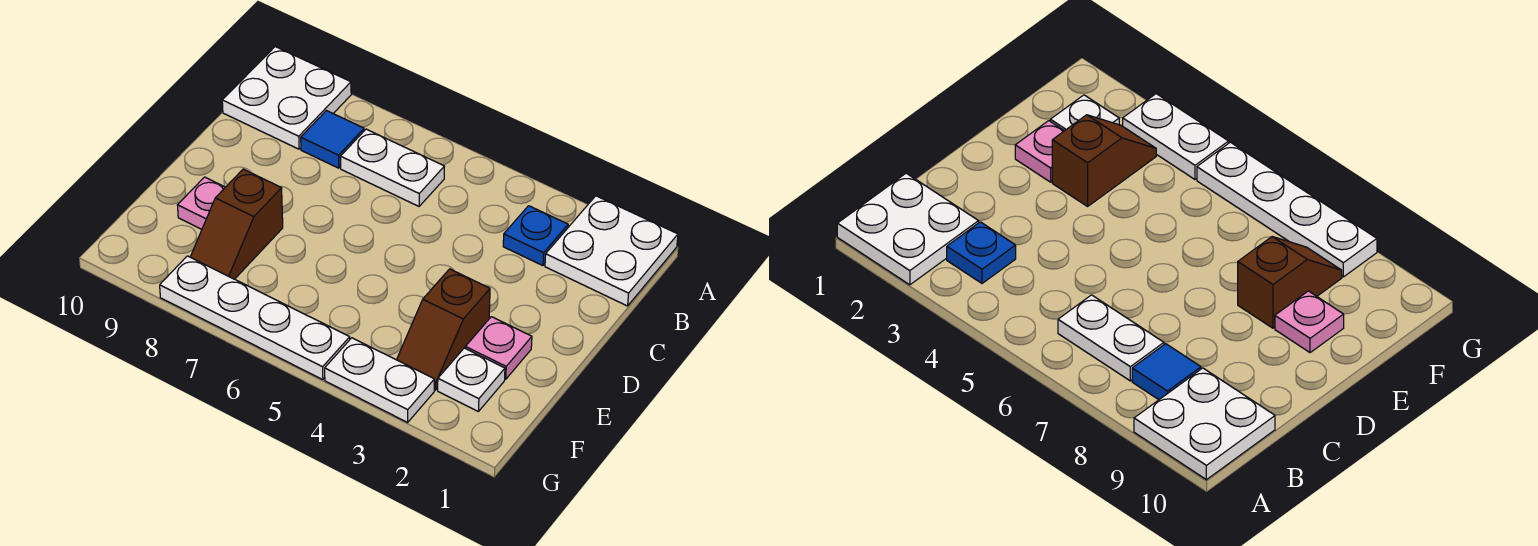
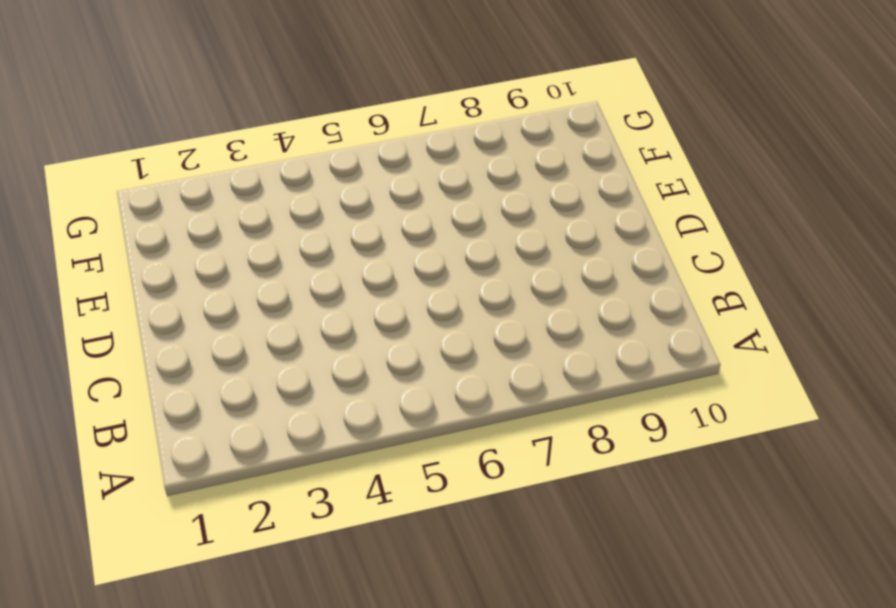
none -> white plate A1:B2 level 1
none -> white plate A9:B10 level 1
none -> blue plate B3 level 1

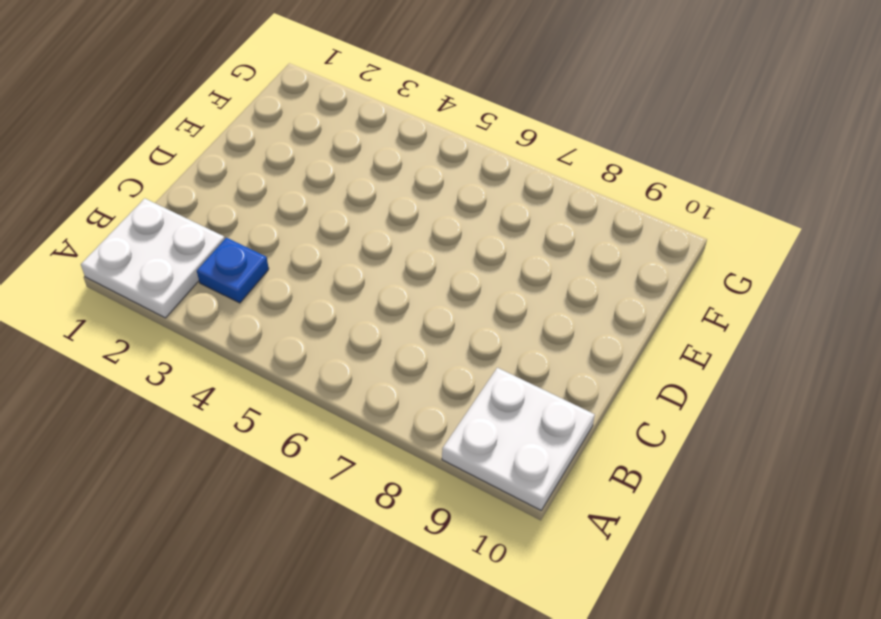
none -> white plate B6:B7 level 1
none -> blue tile B8 level 1
none -> pink plate E2 level 1

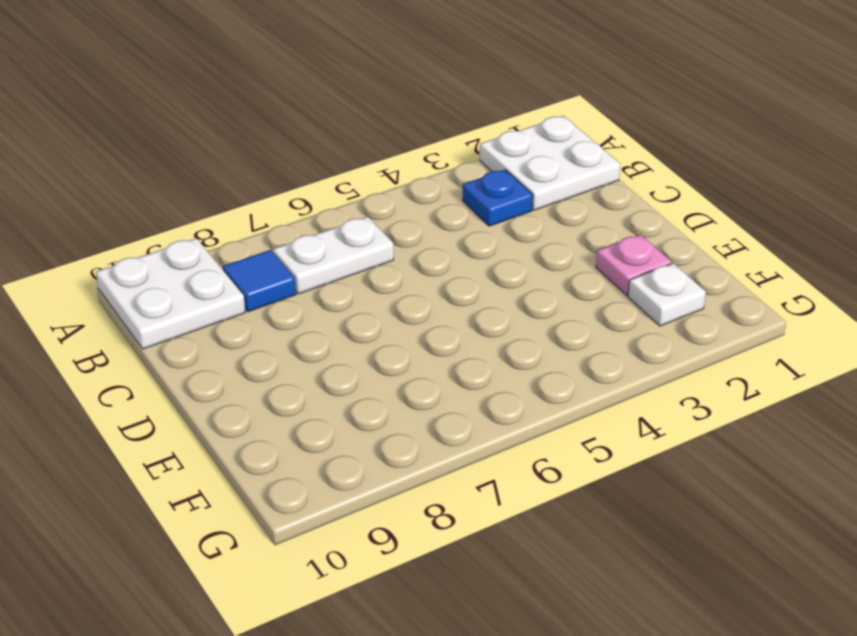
none -> brown slope E3:F3 level 1 top E
none -> brown slope E8:F8 level 1 top E
none -> pink plate E9 level 1

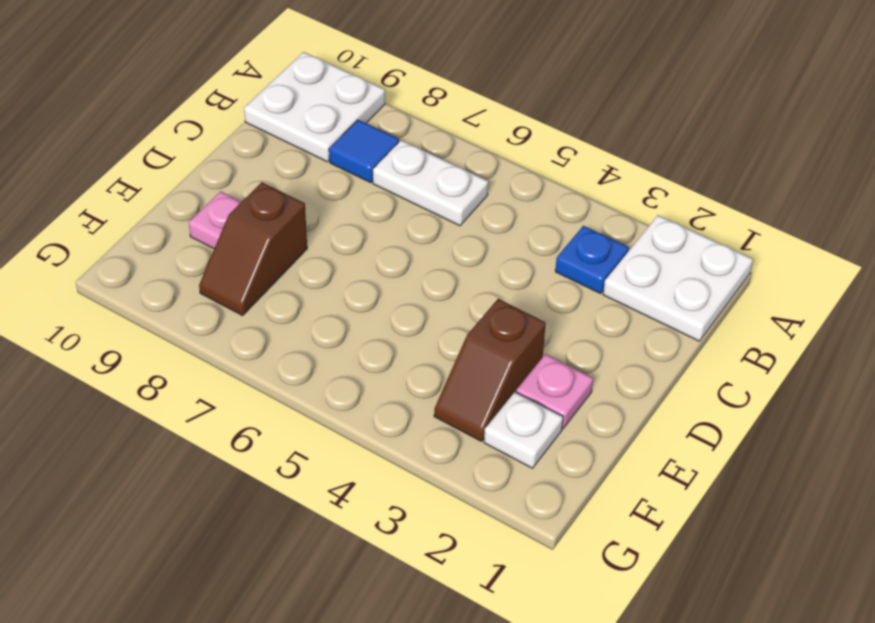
none -> white plate G3:G4 level 1
none -> white plate G5:G8 level 1

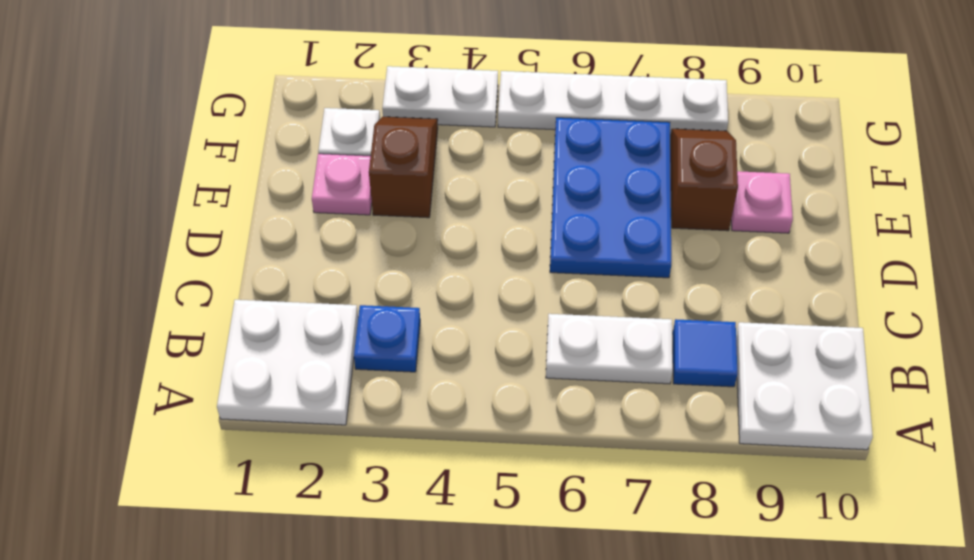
blue plate D6:F7 level 1 -> none

